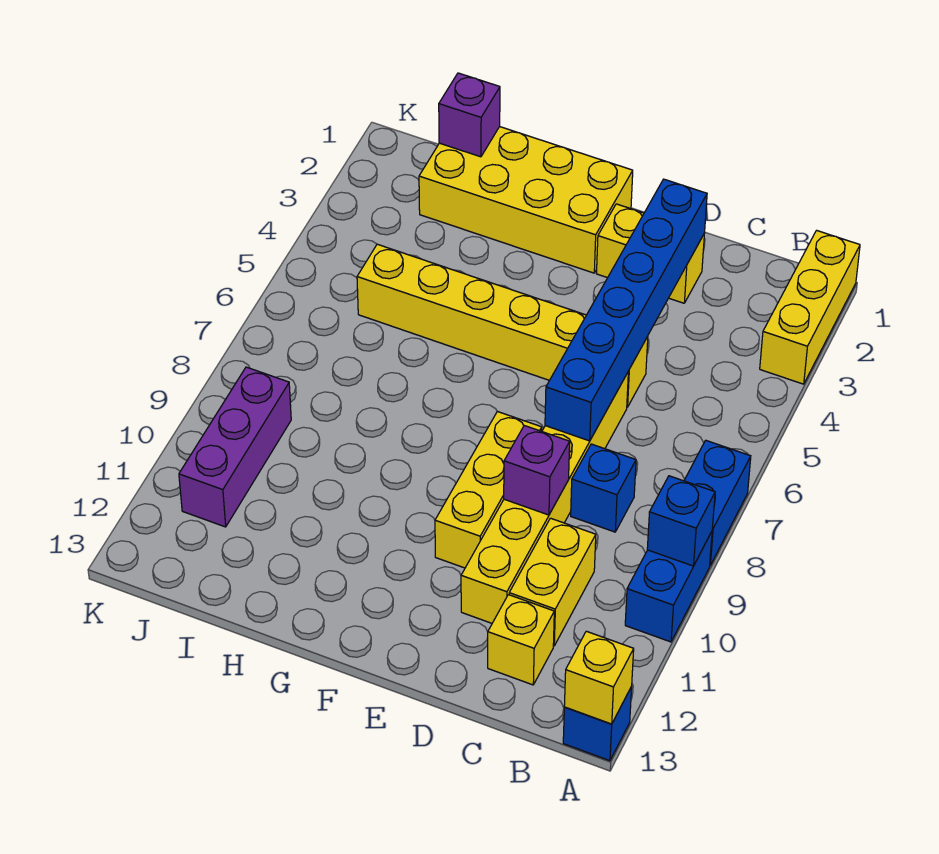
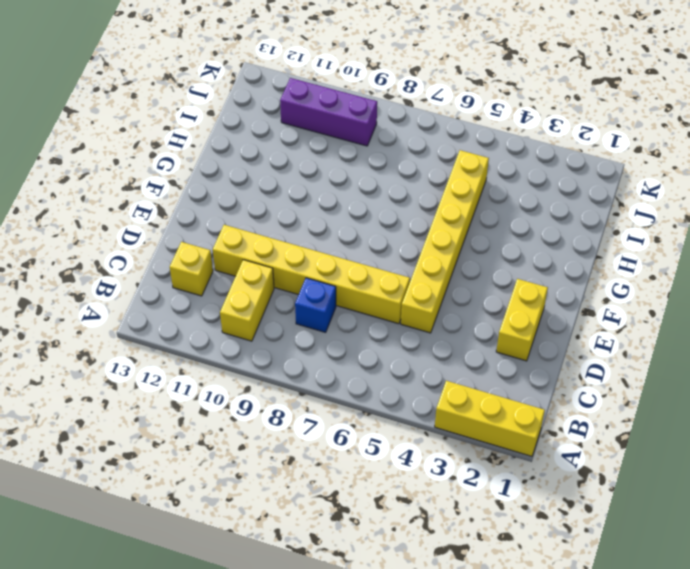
yellow brick B10:C10 level 1 -> yellow brick C10:C11 level 1
none -> blue brick A7:A8 level 1
none -> blue brick A9:A10 level 1
none -> blue brick A13 level 1

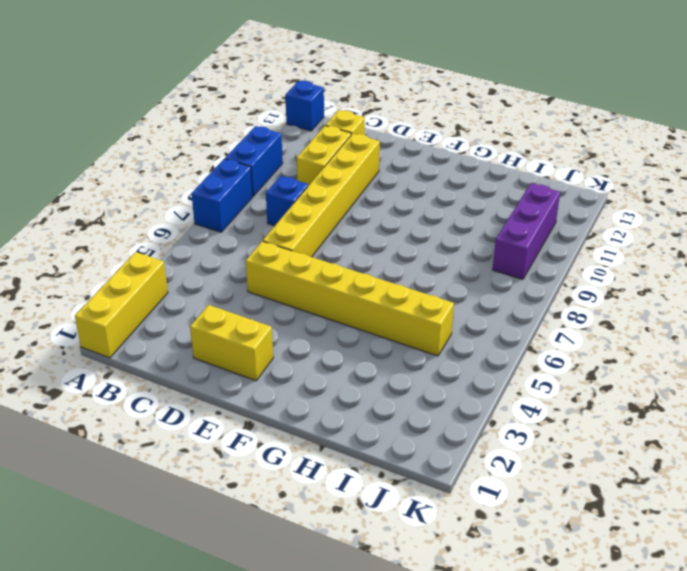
none -> yellow brick E8:E10 level 1
none -> yellow brick F1:I2 level 1
none -> blue brick A9 level 2

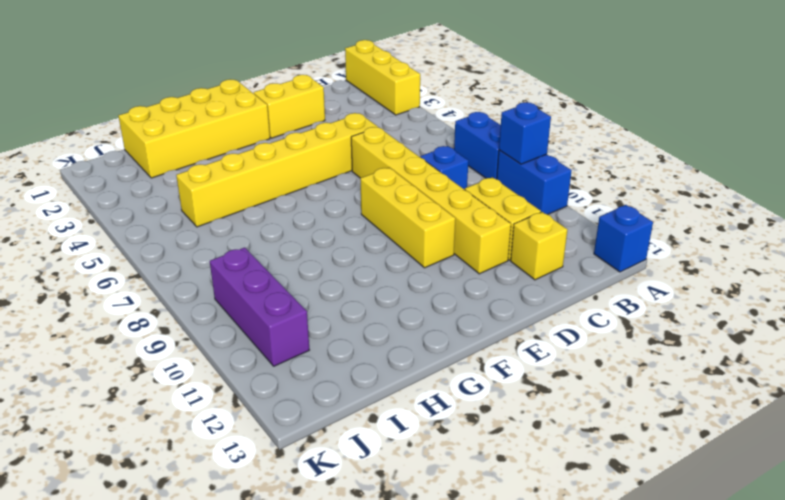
none -> yellow brick A13 level 2
none -> blue brick D2:D7 level 2
none -> purple brick D9 level 2

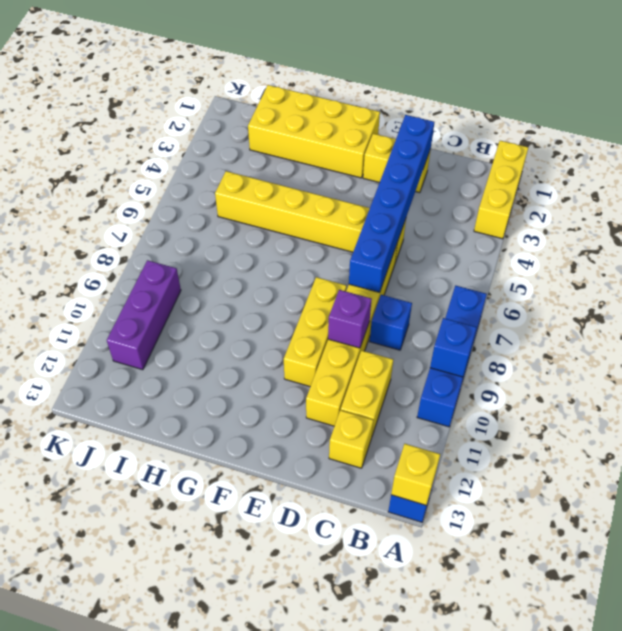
none -> purple brick I1 level 2

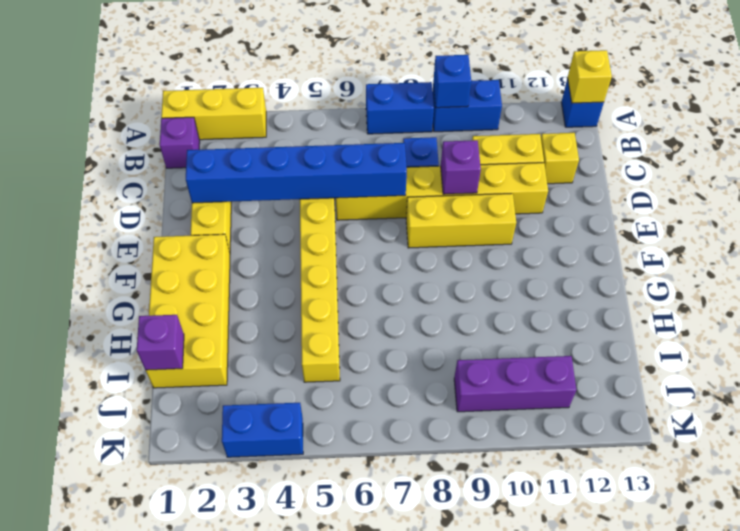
purple brick B1 level 1 -> none
blue brick K3:K4 level 1 -> none

